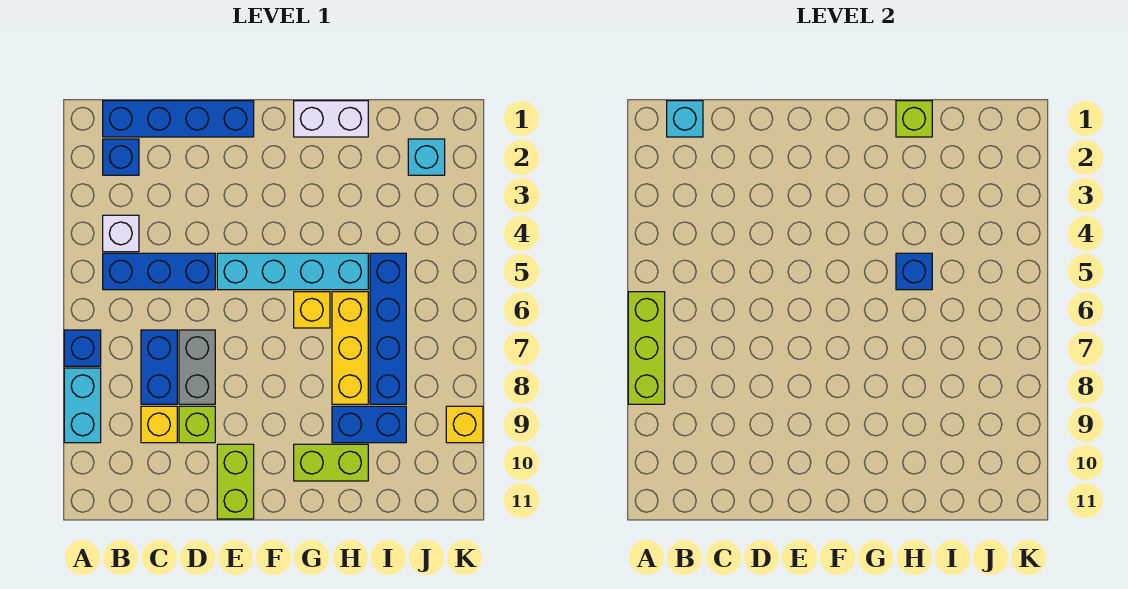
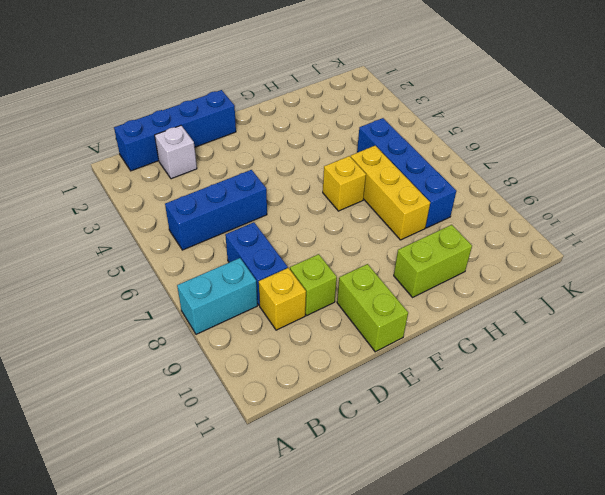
cyan brick A8:B8 level 1 -> cyan brick A8:A9 level 1
white brick C2 level 1 -> white brick B4 level 1
none -> blue brick A7 level 1
none -> blue brick B2 level 1
none -> grey brick D7:D8 level 1

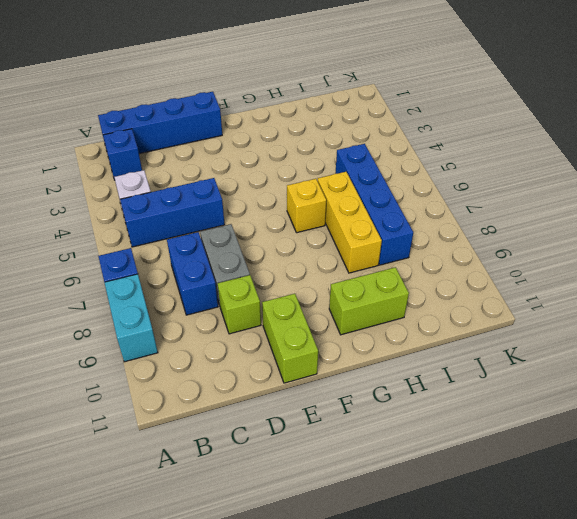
none -> yellow brick C9 level 1
none -> cyan brick E5:H5 level 1
none -> white brick G1:H1 level 1

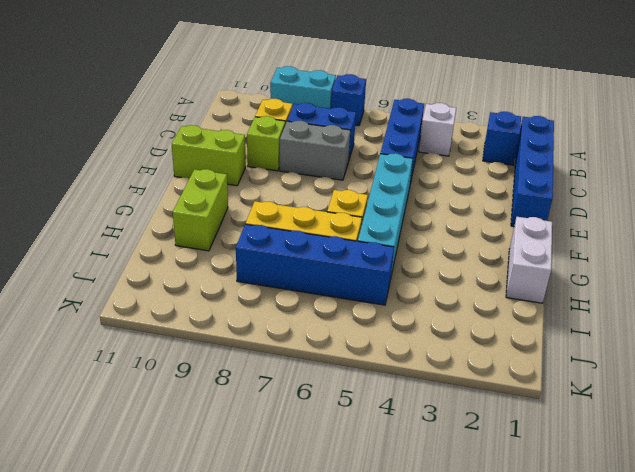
none -> blue brick H9:I9 level 1
none -> cyan brick J2 level 1
none -> yellow brick K9 level 1

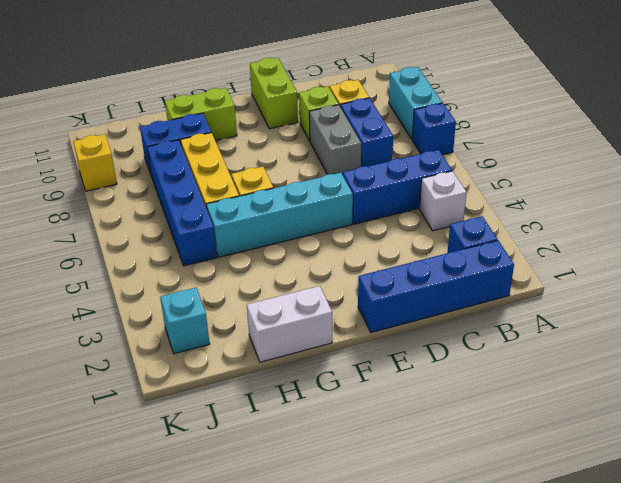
none -> lime brick A6:A8 level 2
none -> cyan brick B1 level 2
none -> lime brick H1 level 2

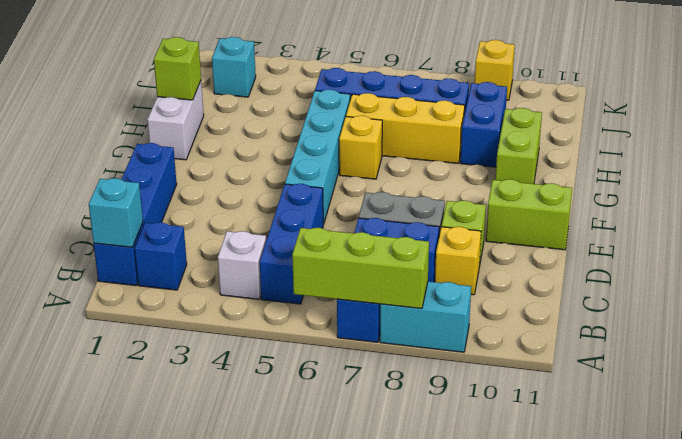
none -> blue brick H5 level 2

